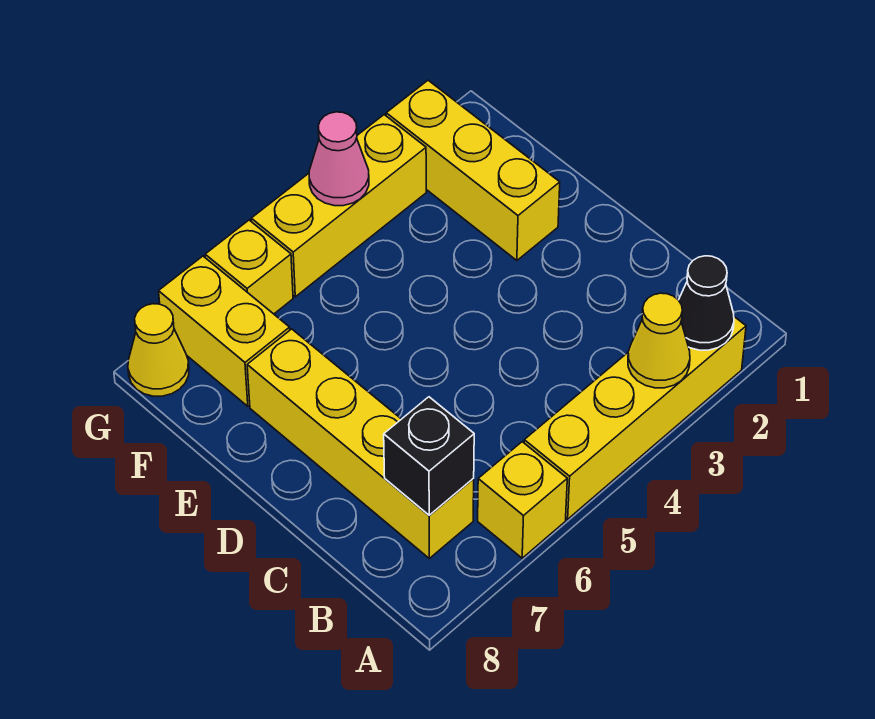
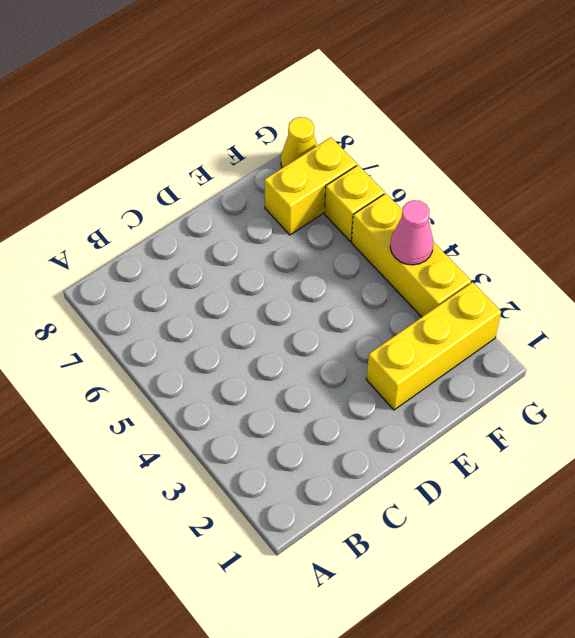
none -> yellow brick A2:A5 level 1
none -> yellow brick A6 level 1
none -> yellow brick B7:E7 level 1

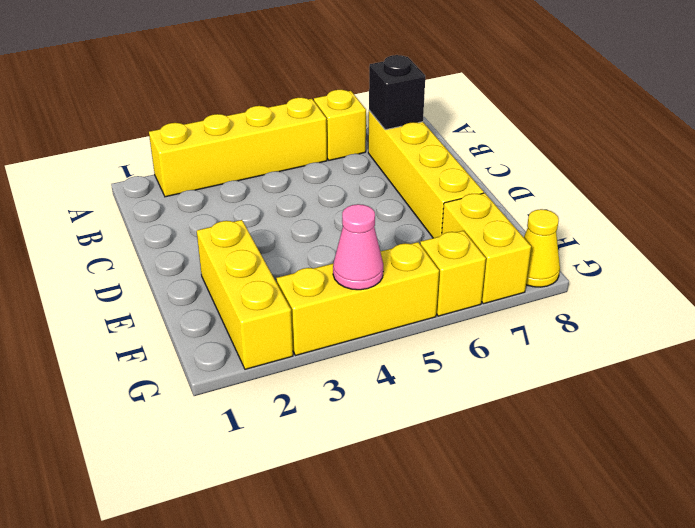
none -> black cone A2 level 2
none -> yellow cone A3 level 2

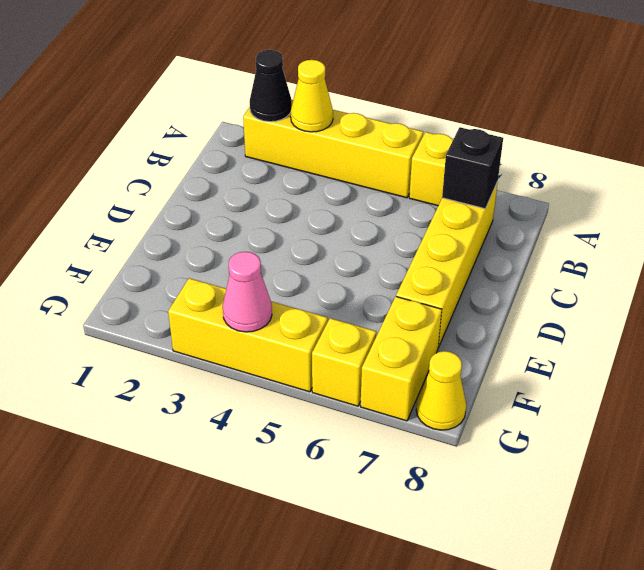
none -> yellow brick E2:G2 level 1

